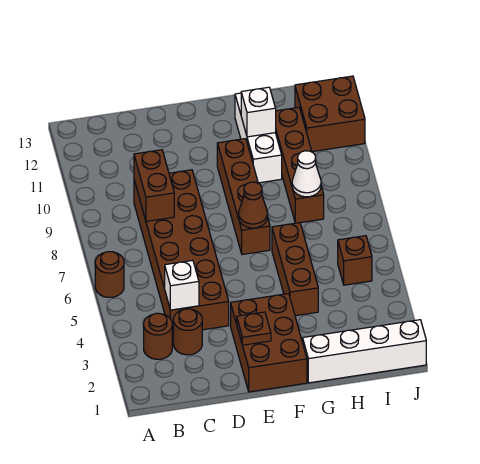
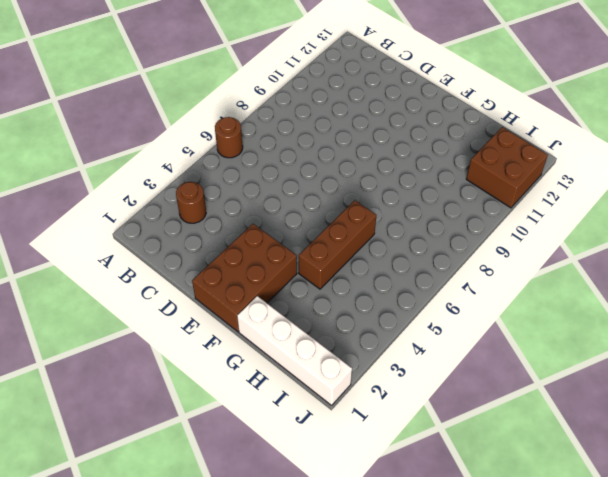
none -> brown round brick C3 level 1
none -> brown brick C4:D9 level 1
none -> brown brick F7:F10 level 1

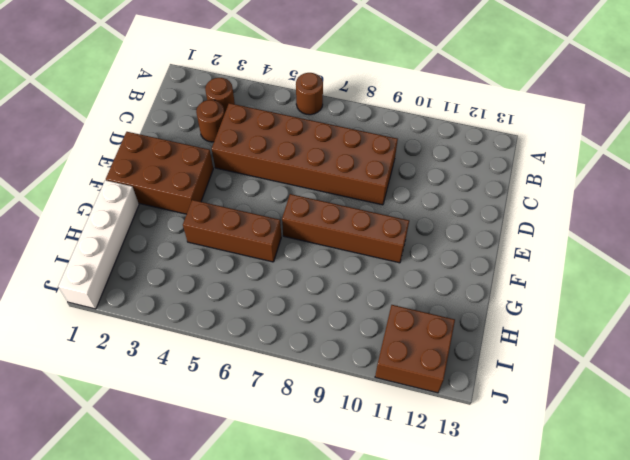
none -> white brick G10:G12 level 1
none -> brown brick H8:H11 level 1
none -> brown brick I5 level 1

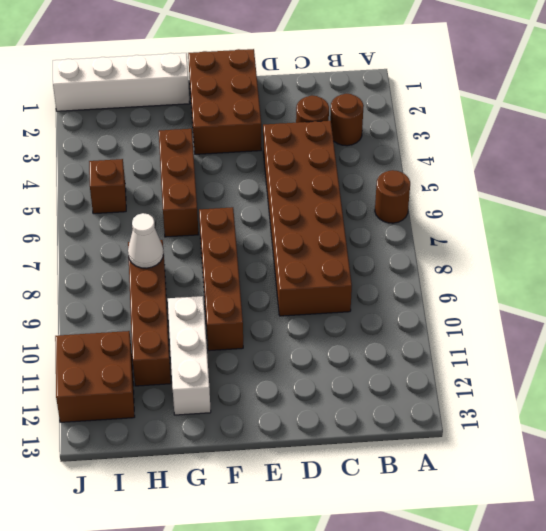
none -> white brick C4 level 2
none -> brown brick C8:C9 level 2
none -> brown plate E2 level 2

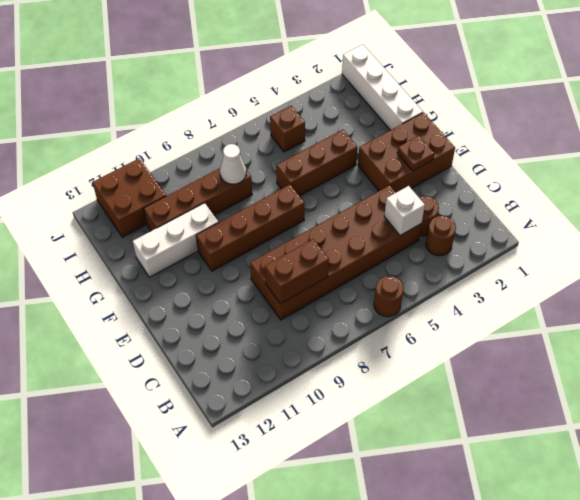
none -> brown cone F7 level 2
none -> white brick G11 level 2

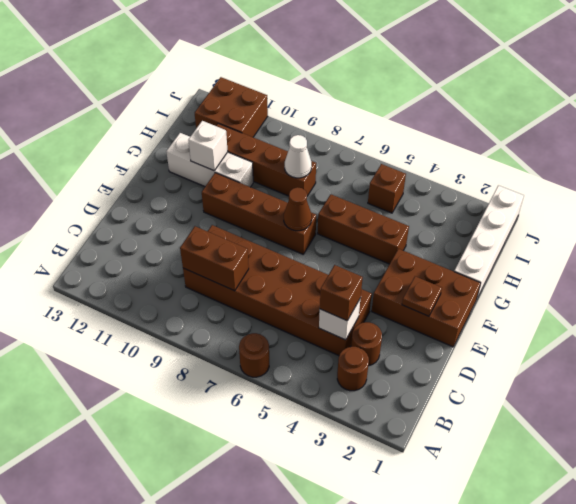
brown brick C4 level 3 -> none

